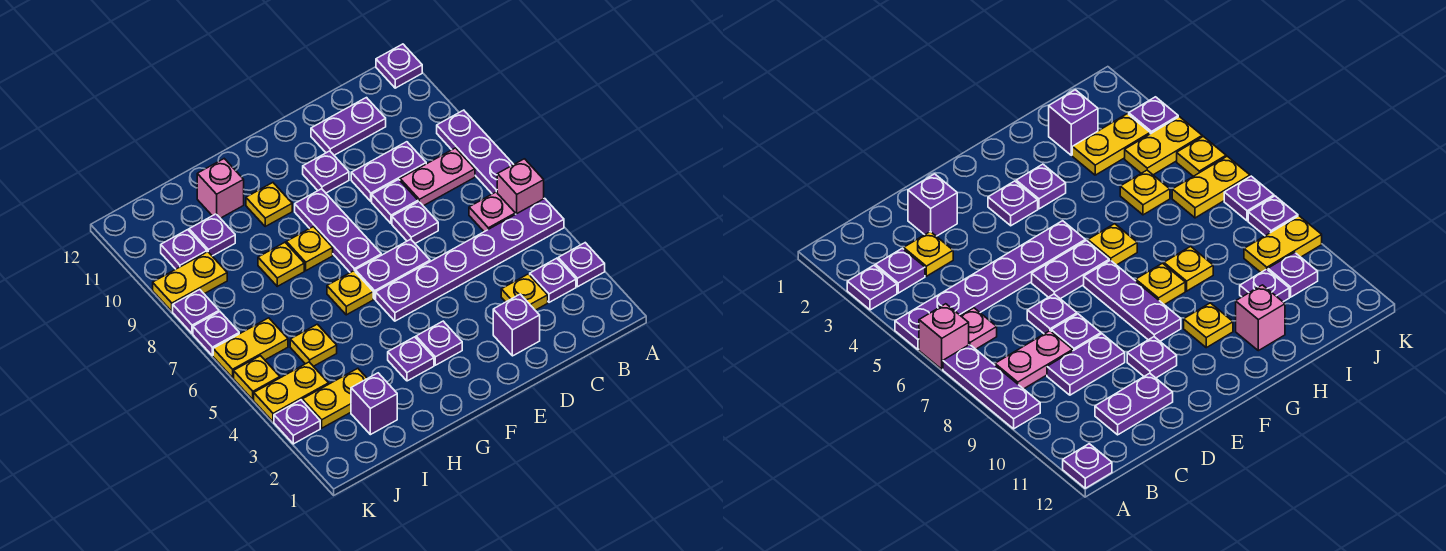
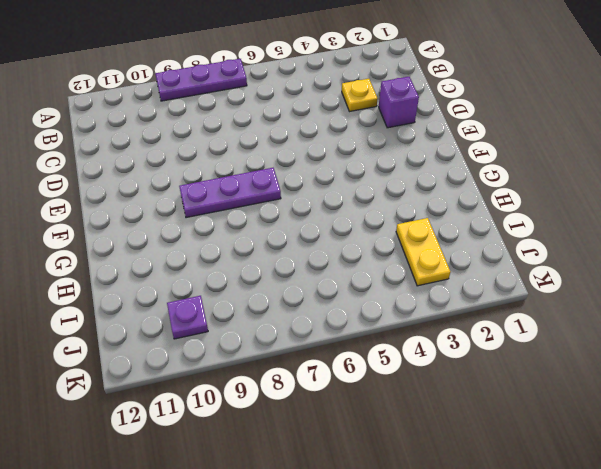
none -> purple plate A3 level 1
none -> purple plate A5:F5 level 1
none -> pink brick A6 level 1
none -> purple plate A12 level 1

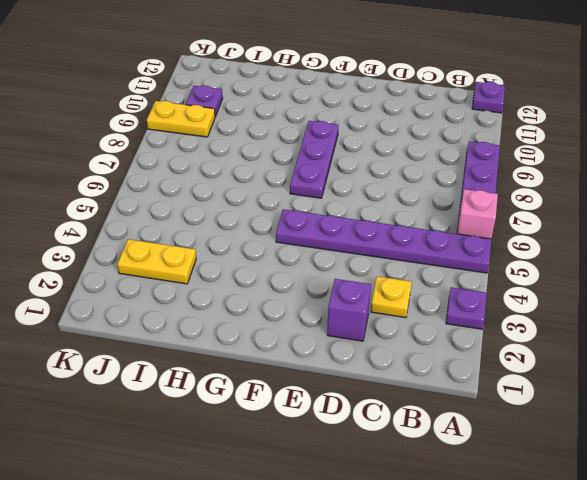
none -> purple plate B3 level 1
none -> pink plate B6 level 1
none -> pink plate B8:C8 level 1
none -> purple plate C9:D9 level 1

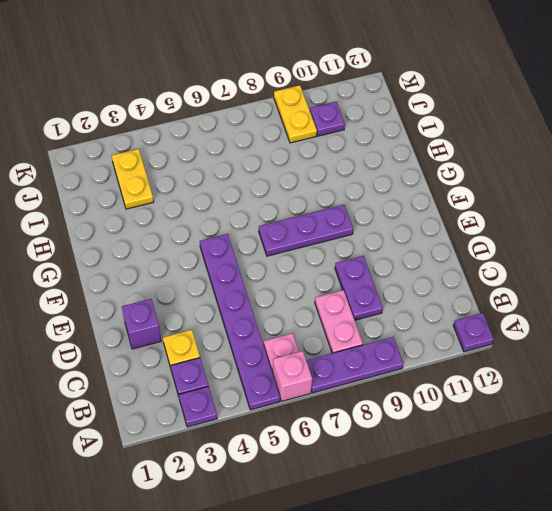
none -> purple plate C11:D11 level 1
none -> purple plate D7 level 1
none -> purple plate D8 level 1
none -> purple plate E6:F6 level 1

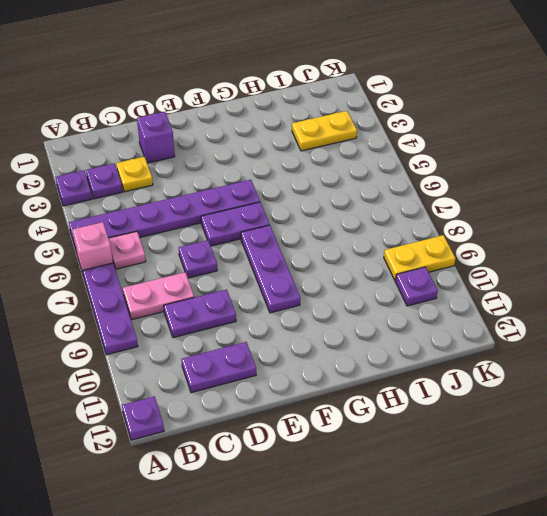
none -> purple plate D8 level 1
none -> purple plate E10 level 1
none -> purple plate F3 level 1
none -> purple plate G3 level 1

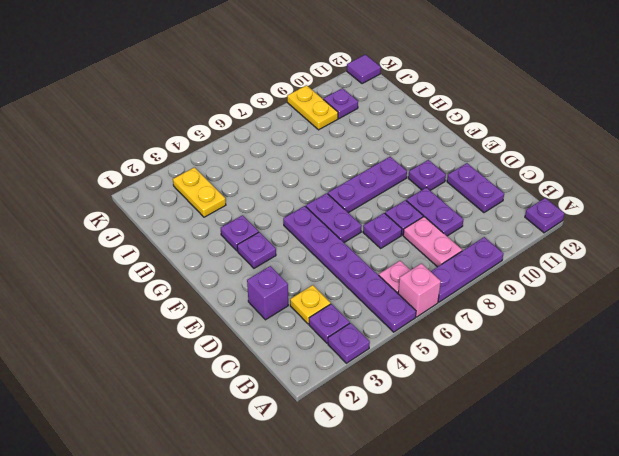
purple tile K12 level 1 -> none
none -> yellow plate G6 level 1
none -> yellow plate G8 level 1
none -> yellow plate G10 level 1
none -> yellow plate H8 level 1

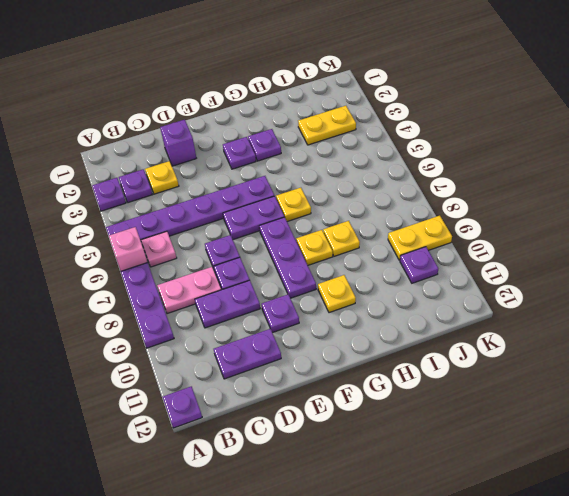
none -> pink brick H11 level 1
none -> purple brick I2 level 1
none -> yellow plate I5 level 1
none -> purple plate I10 level 1

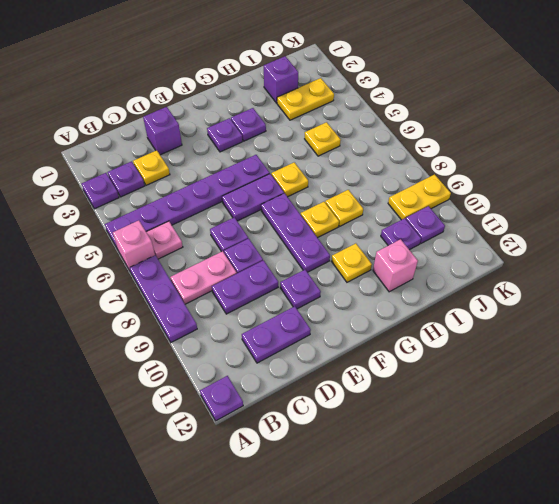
none -> yellow plate J4:K4 level 1
none -> yellow plate J6:K6 level 1
none -> purple plate K3 level 1
none -> yellow plate K5 level 1

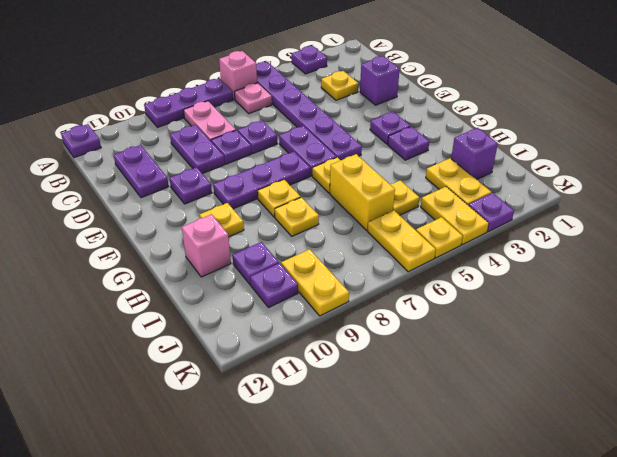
yellow brick H6:I6 level 1 -> none
none -> purple plate B3 level 1
none -> purple plate K7 level 1
none -> purple plate K8 level 1

